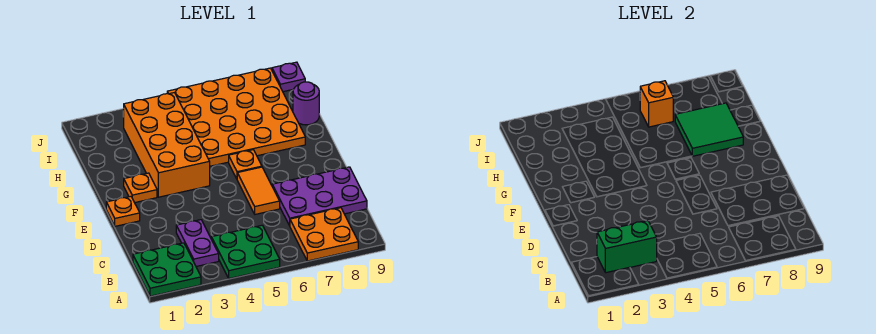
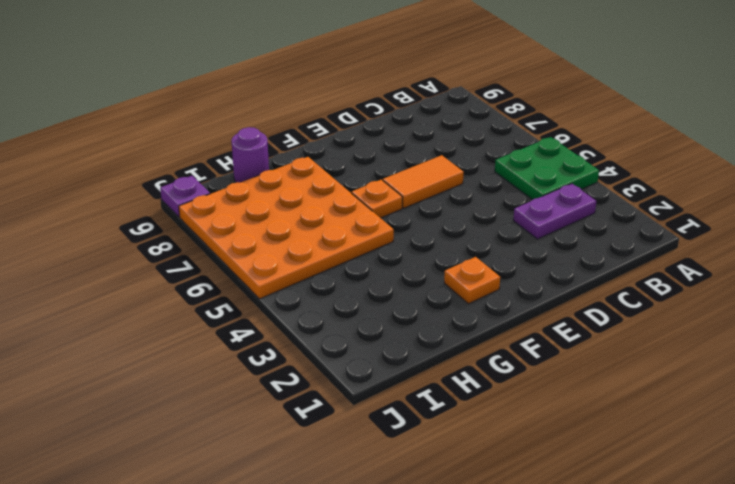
none -> green plate A1:B2 level 1
none -> orange plate A7:B8 level 1
none -> purple plate C7:D9 level 1

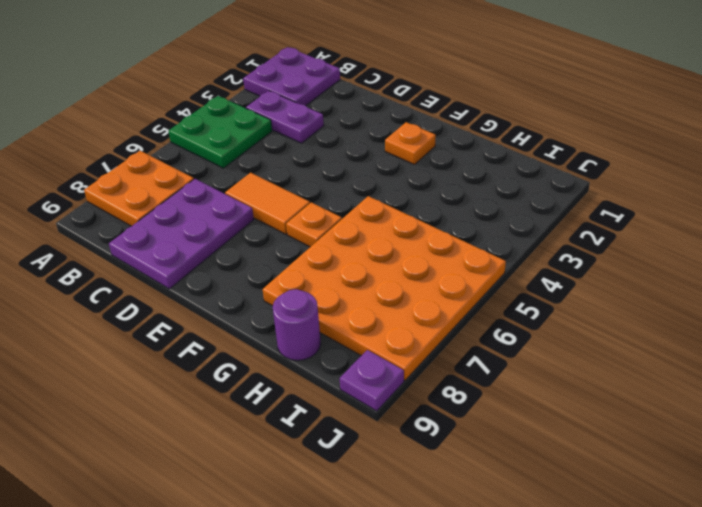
purple plate A1:B2 level 1 -> green plate A1:B2 level 1
none -> orange plate E1 level 1
none -> orange brick F3:I4 level 1
none -> green brick B2:B3 level 2

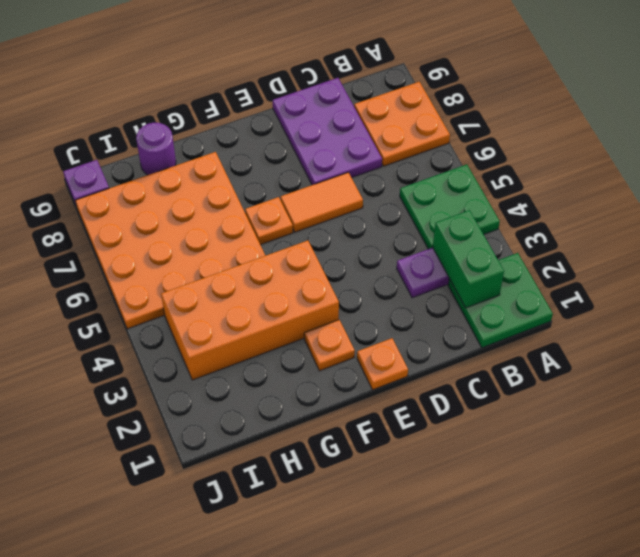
none -> green tile G7:H8 level 2
none -> orange brick I6 level 2

